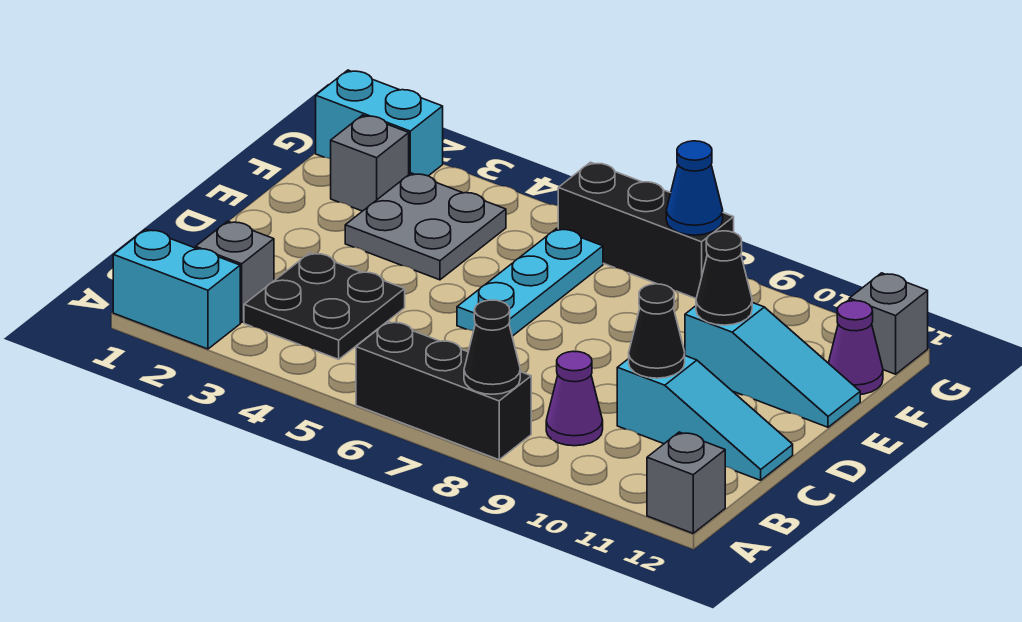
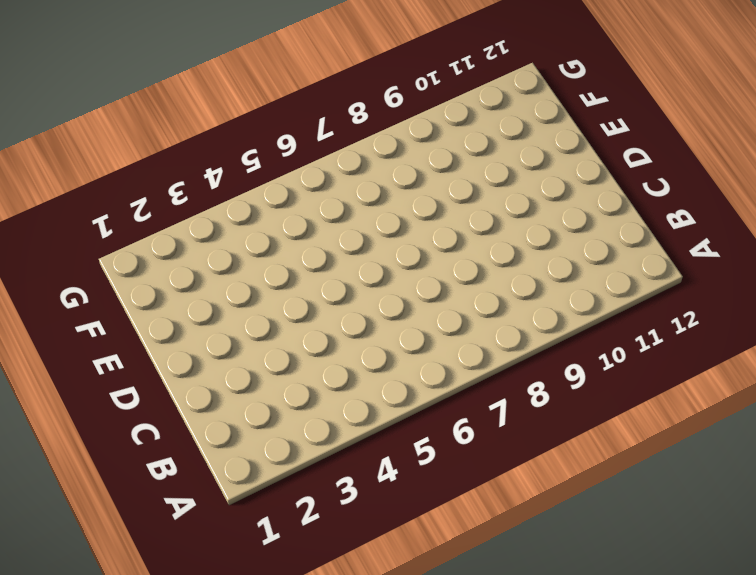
none -> cyan brick A1:A2 level 1
none -> black brick A6:A8 level 1
none -> grey brick A12 level 1

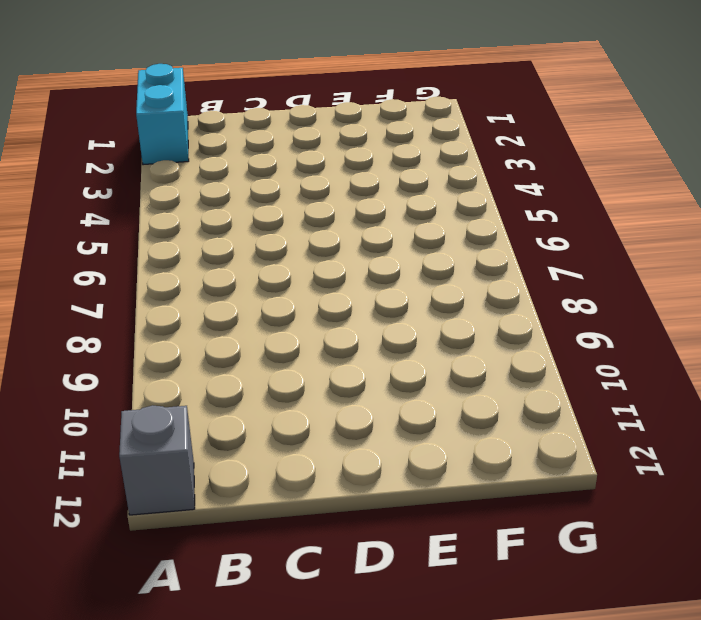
none -> black brick A6:A8 level 1
none -> grey brick B2 level 1
none -> black plate B3:C4 level 1

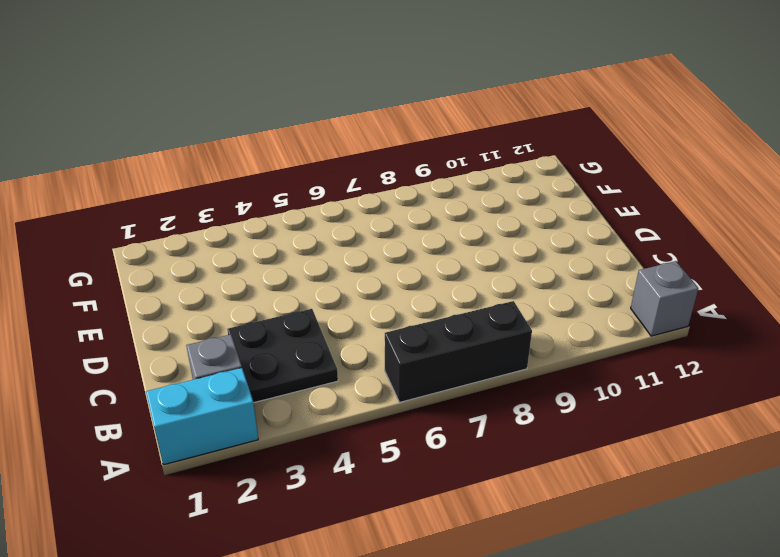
none -> purple cone B9 level 1
none -> cyan slope C10:C12 level 1 top 10
none -> cyan plate D6:F6 level 1

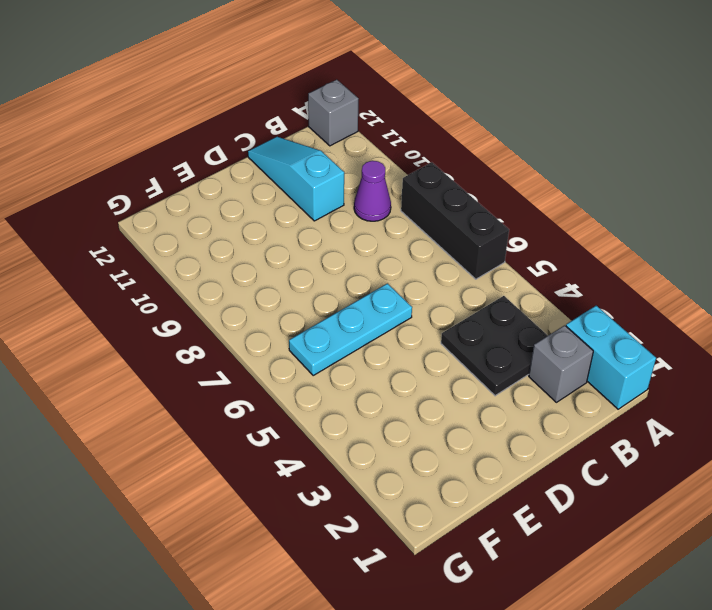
none -> grey plate E3:F4 level 1
none -> cyan slope E10:E12 level 1 top 10
none -> grey brick F2 level 1

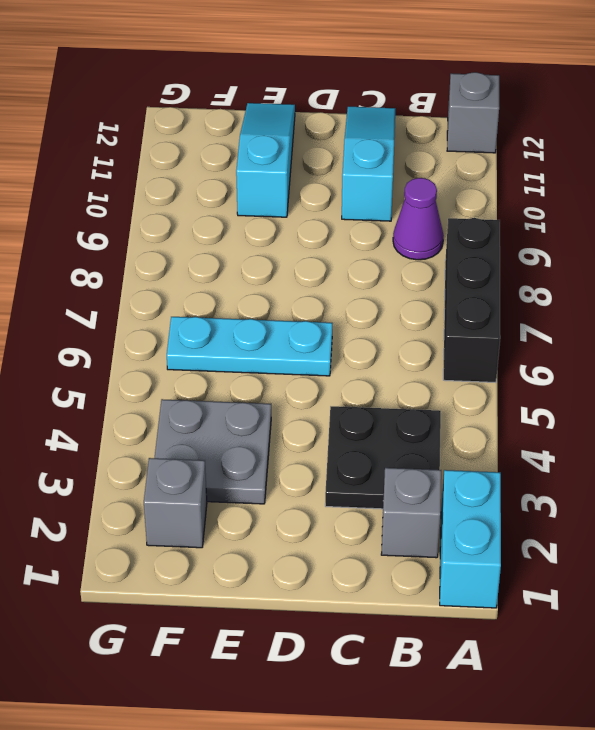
none -> purple cone F12 level 1
none -> cyan brick G1:G2 level 1
none -> black brick G6:G8 level 1

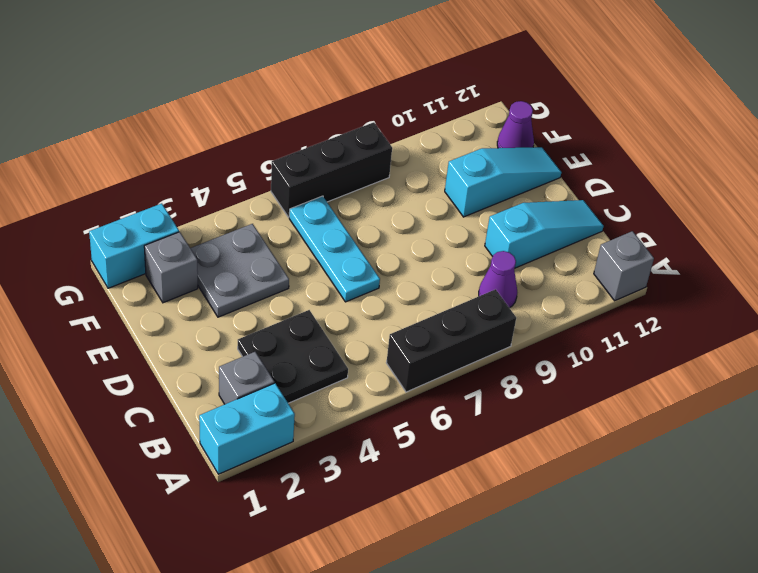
none -> grey brick G12 level 1
none -> black cone A8 level 2
none -> black cone C10 level 2

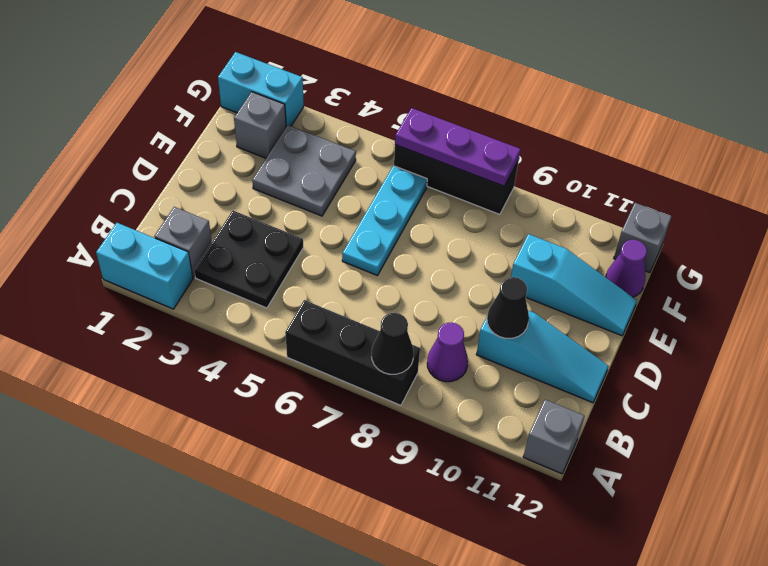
purple plate G6:G8 level 2 -> blue cone G8 level 2
none -> black cone E10 level 2

